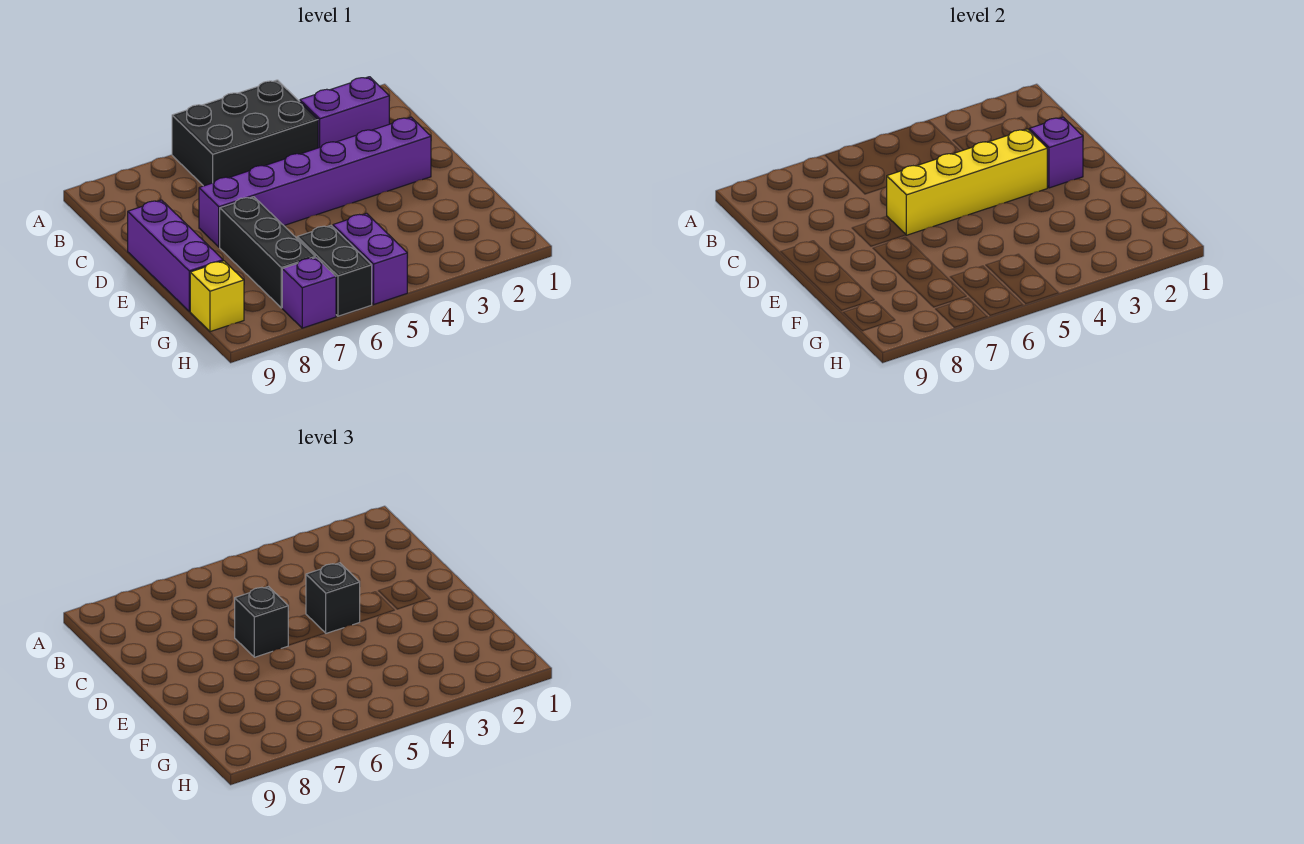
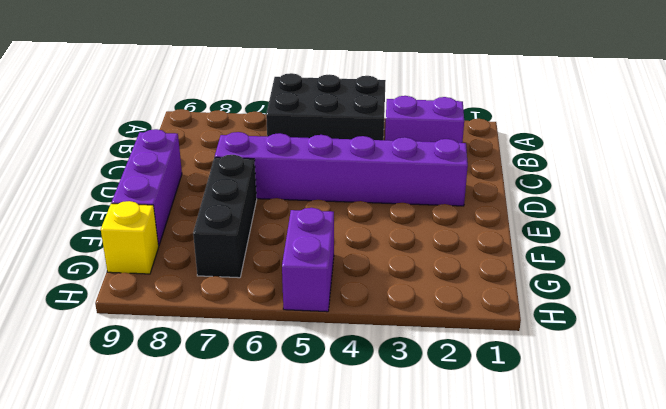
none -> black brick G6:H6 level 1
none -> purple brick H7 level 1
none -> purple brick D2 level 2

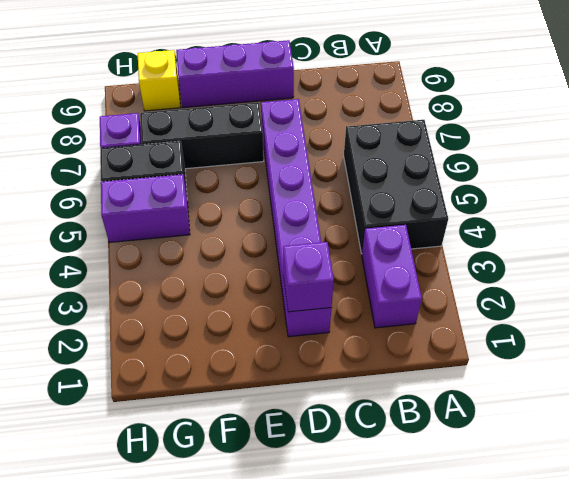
none -> yellow brick D3:D6 level 2
none -> black brick D4 level 3
none -> black brick D6 level 3

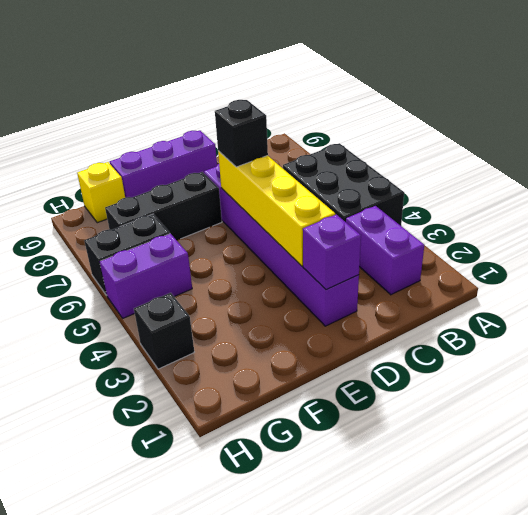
black brick H3 level 1 -> black brick D4 level 3
none -> purple brick H7 level 1

